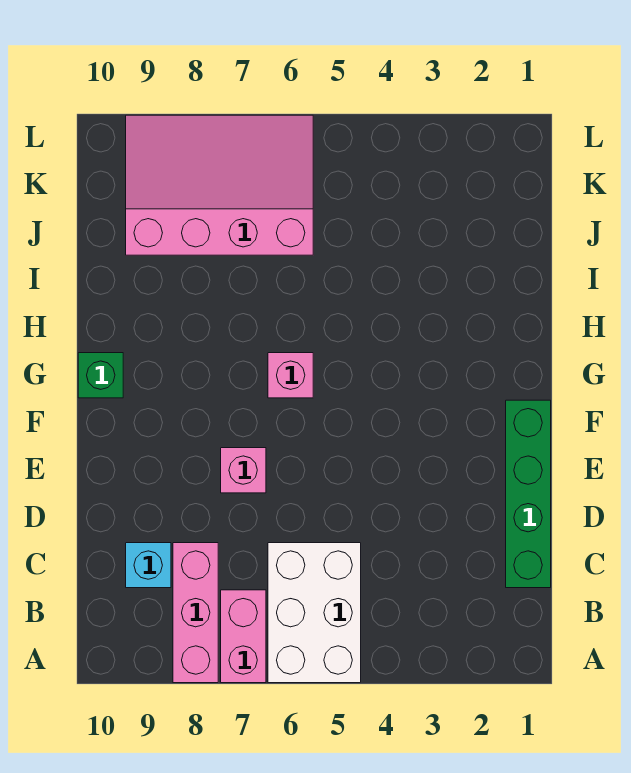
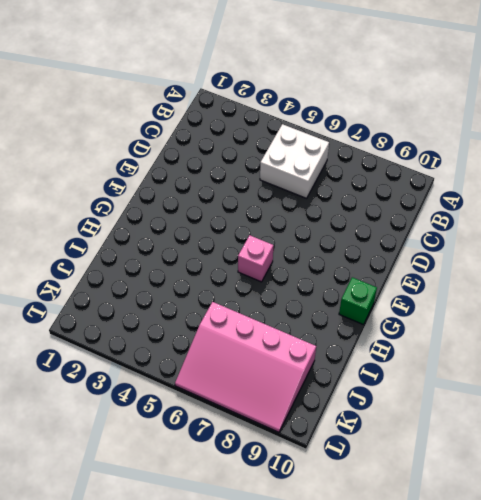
white brick B5:C6 level 1 -> white brick A5:C6 level 1
none -> pink brick A7:B7 level 1
none -> pink brick A8:C8 level 1

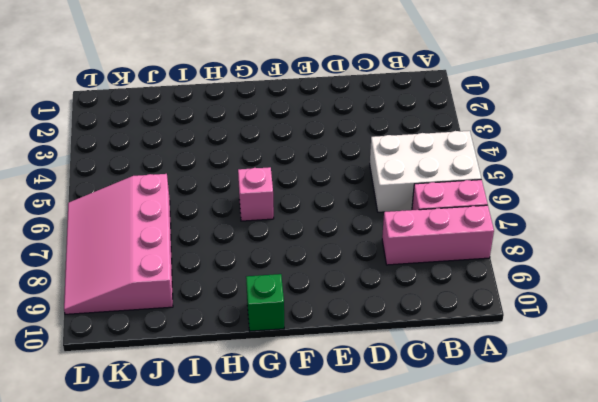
none -> green brick C1:F1 level 1
none -> cyan brick C9 level 1

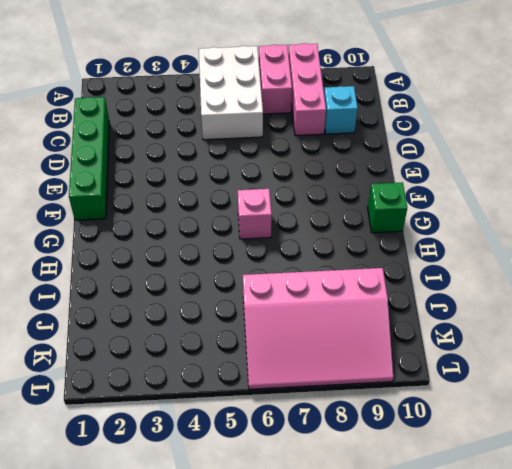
none -> pink brick E7 level 1

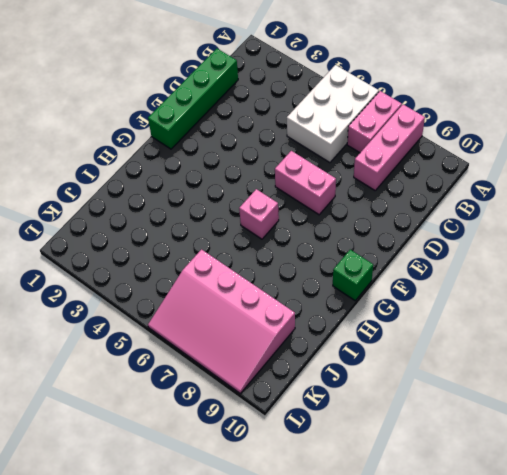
pink brick E6:E7 level 1 -> pink brick E7 level 1
none -> cyan brick C9 level 1

